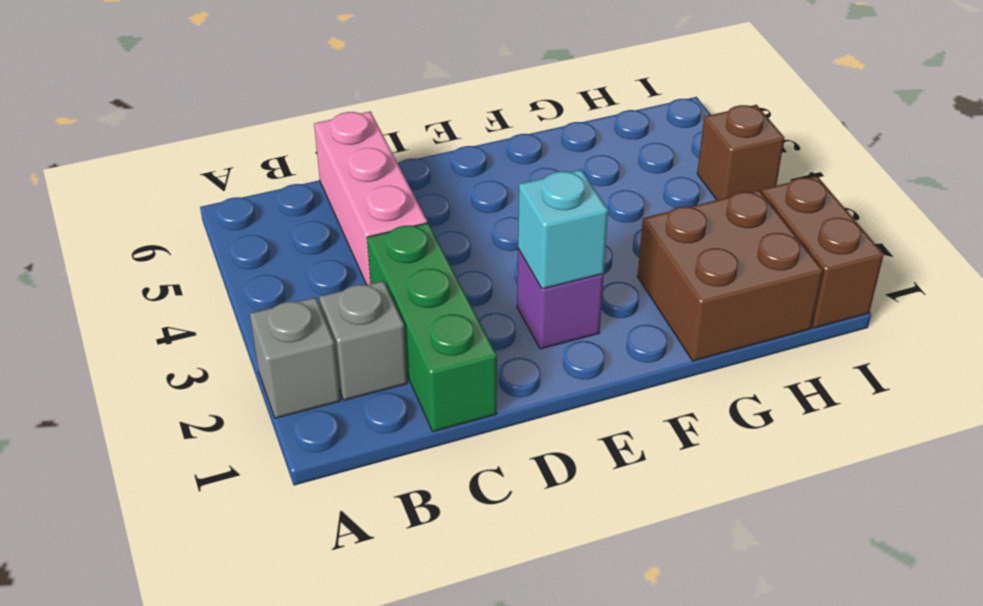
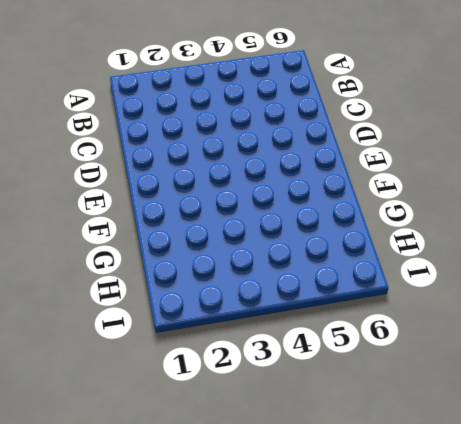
none -> grey brick A2 level 1
none -> grey brick B2 level 1

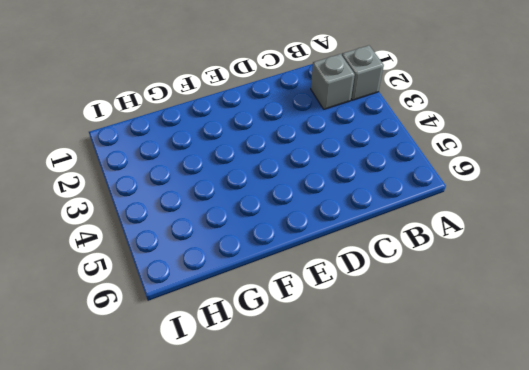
none -> green brick C1:C3 level 1
none -> pink brick C4:C6 level 1

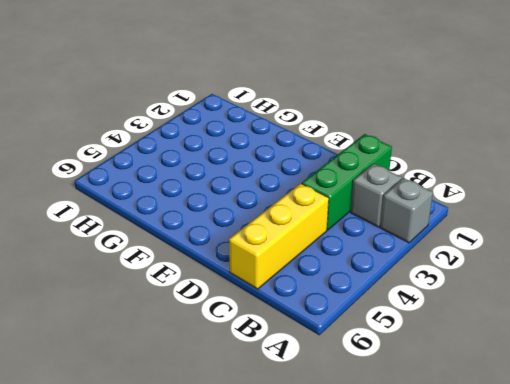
yellow brick C4:C6 level 1 -> pink brick C4:C6 level 1
none -> purple brick E2 level 1
none -> brown brick G1:H2 level 1

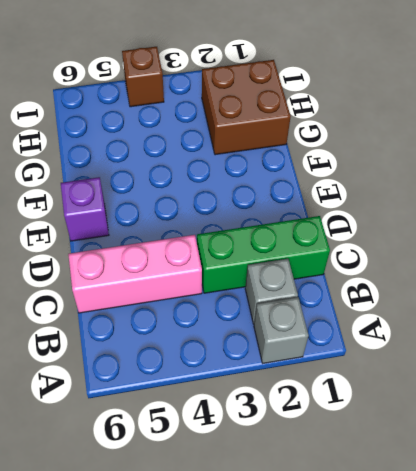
purple brick E6 level 1 -> purple brick E2 level 1
none -> brown brick I1:I2 level 1
none -> cyan brick E2 level 2

